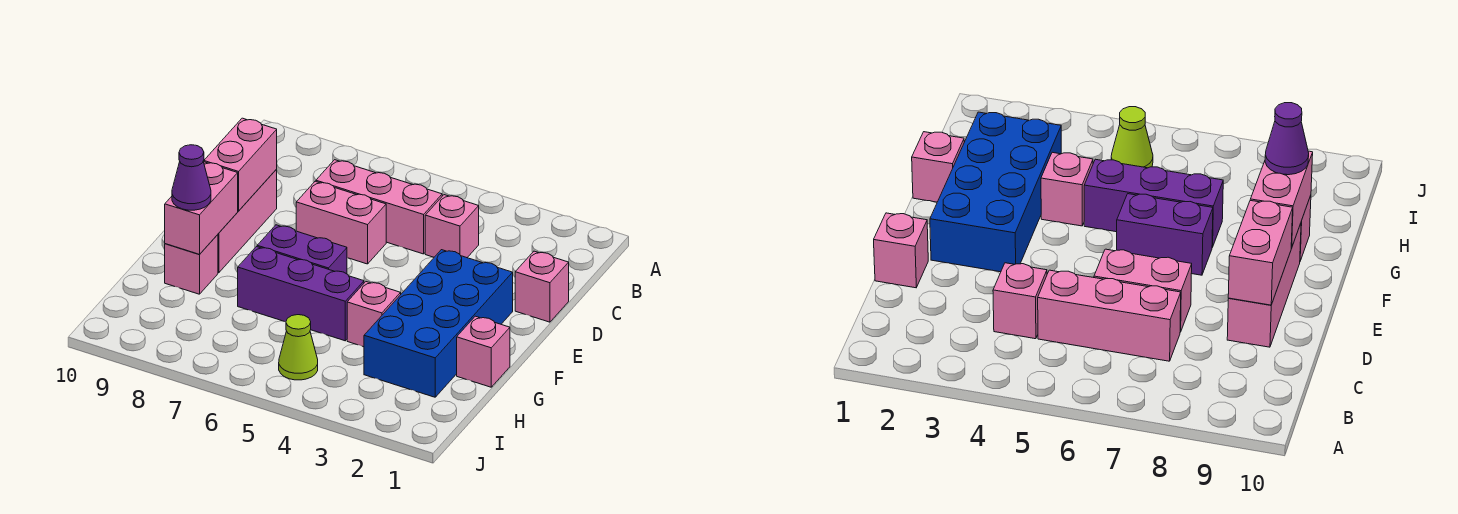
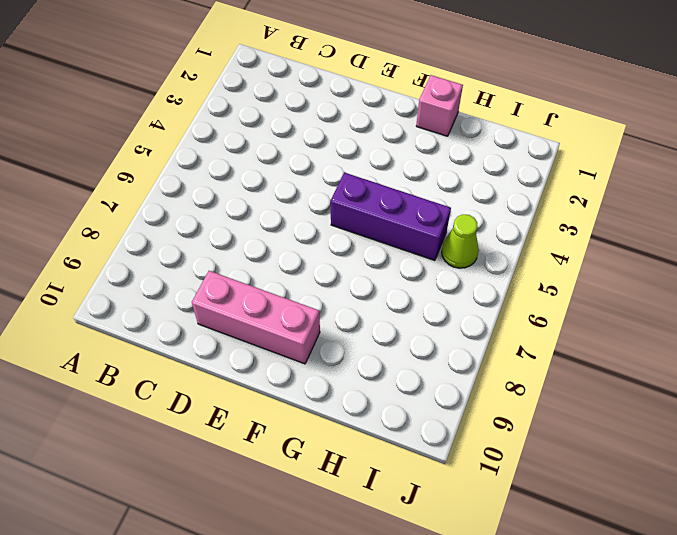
purple brick F5:H5 level 1 -> purple brick G5:G7 level 1
none -> pink brick C4 level 1
none -> pink brick C5:C7 level 1
none -> pink brick D1 level 1

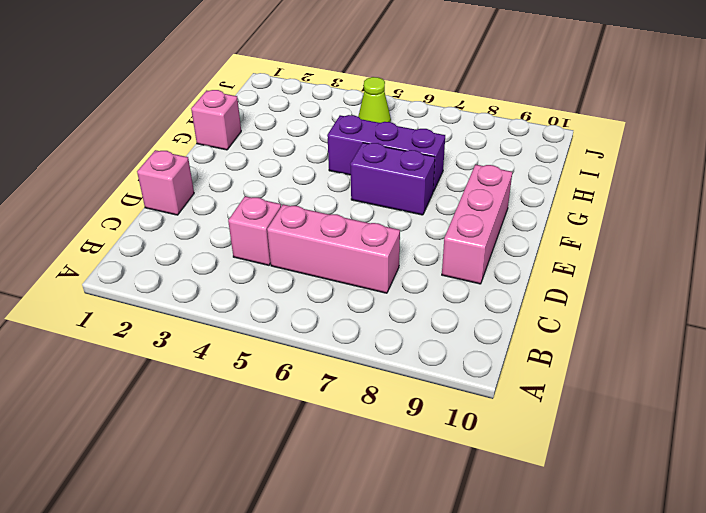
none -> pink brick D6:D7 level 1
none -> blue brick E2:H3 level 1
none -> pink brick G4 level 1

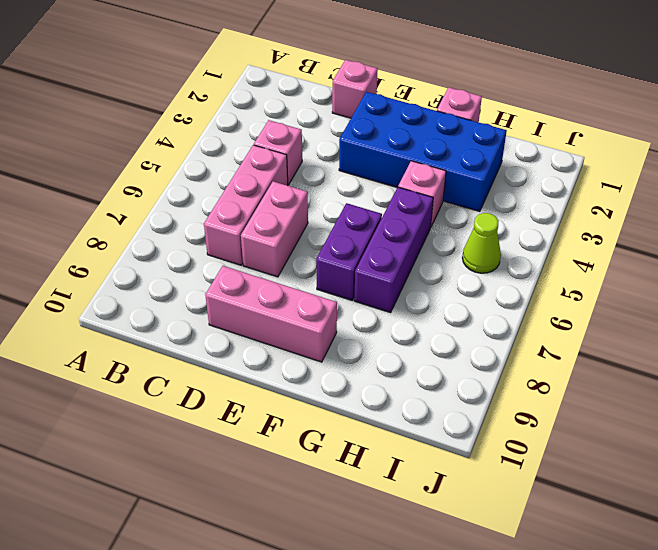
none -> pink brick G9 level 1
none -> pink brick D9:E9 level 2
none -> pink brick F9:G9 level 2

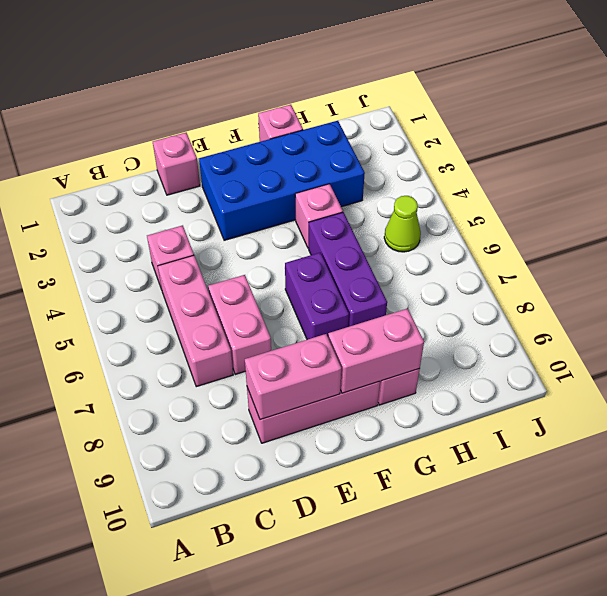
none -> purple cone G9 level 3

